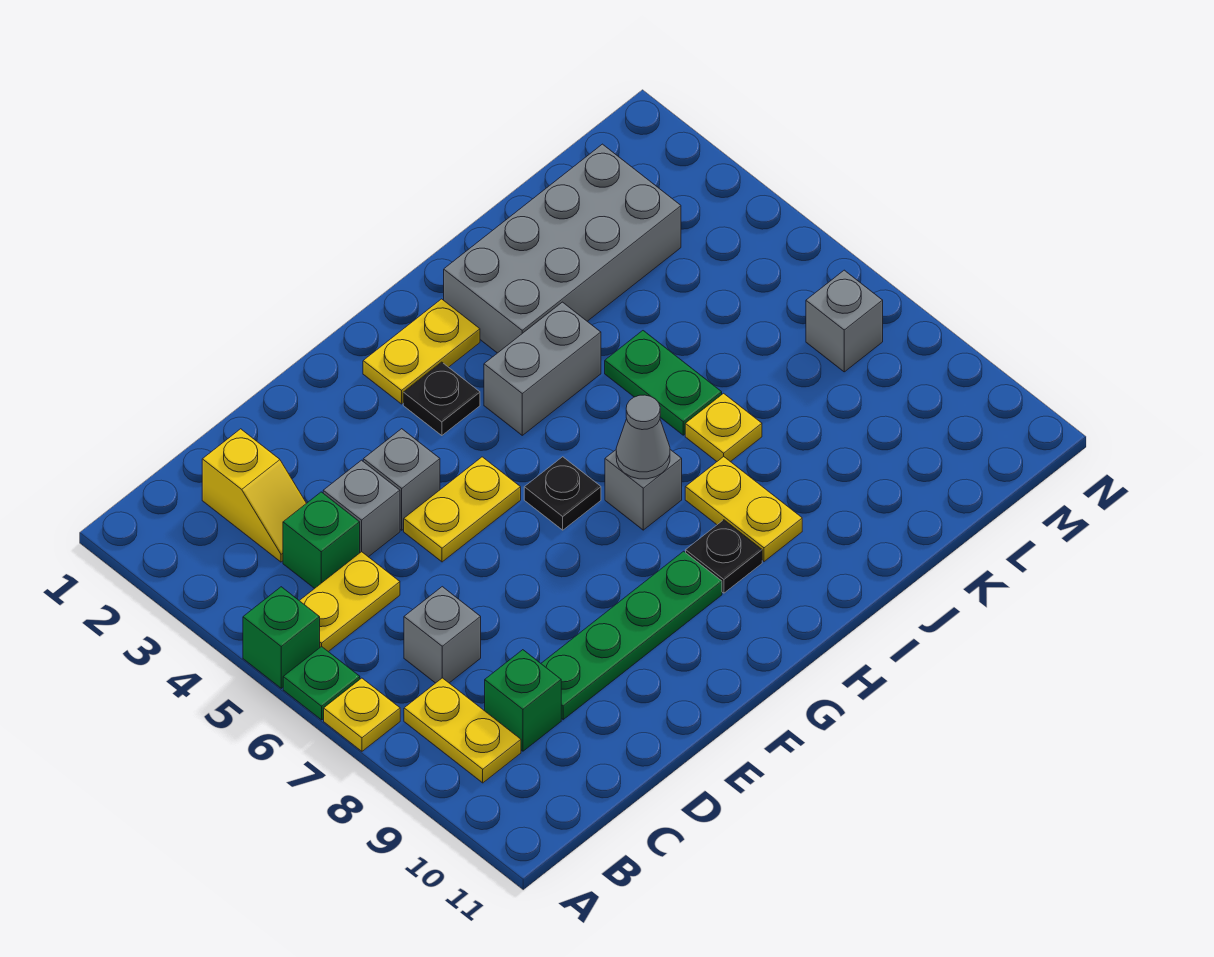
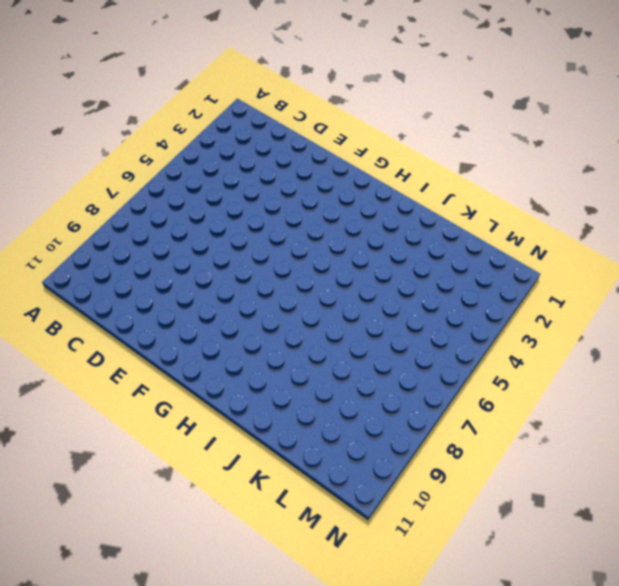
none -> green brick A5 level 1
none -> green plate A6 level 1
none -> yellow plate A7 level 1

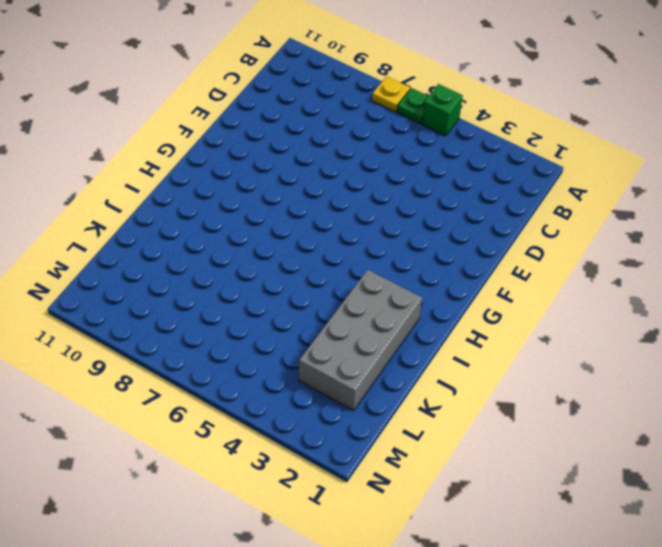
none -> yellow plate B5:C5 level 1
none -> yellow plate B8:B9 level 1
none -> yellow slope C2:C3 level 1 top 2

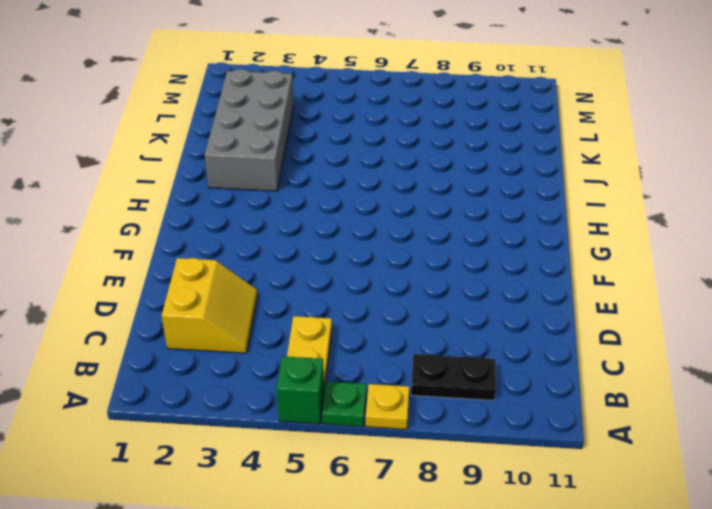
black plate B8:B9 level 1 -> yellow plate B8:B9 level 1
yellow slope C2:D3 level 1 top 2 -> yellow slope C2:C3 level 1 top 2
none -> green brick C4 level 1
none -> grey brick C7 level 1
none -> green brick C9 level 1

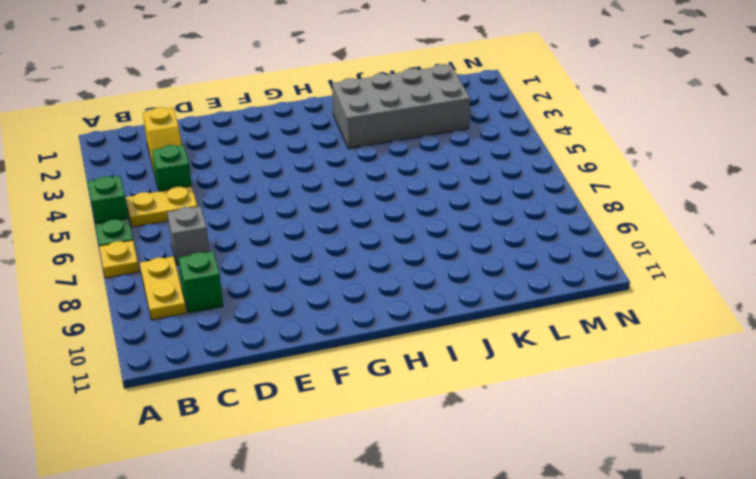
none -> grey brick D4 level 1
none -> green plate D9:G9 level 1
none -> grey brick E4 level 1

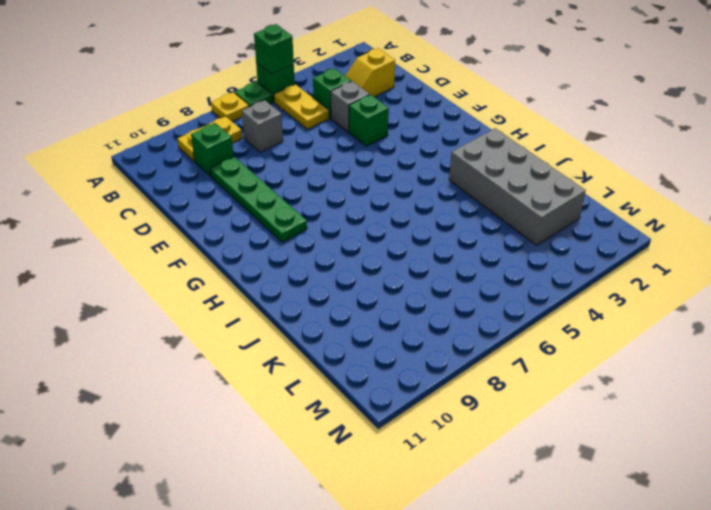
green brick A5 level 2 -> none
green brick E4 level 1 -> grey brick E4 level 1
none -> yellow plate E5:F5 level 1
none -> yellow plate G2:H2 level 1
none -> black plate G3 level 1

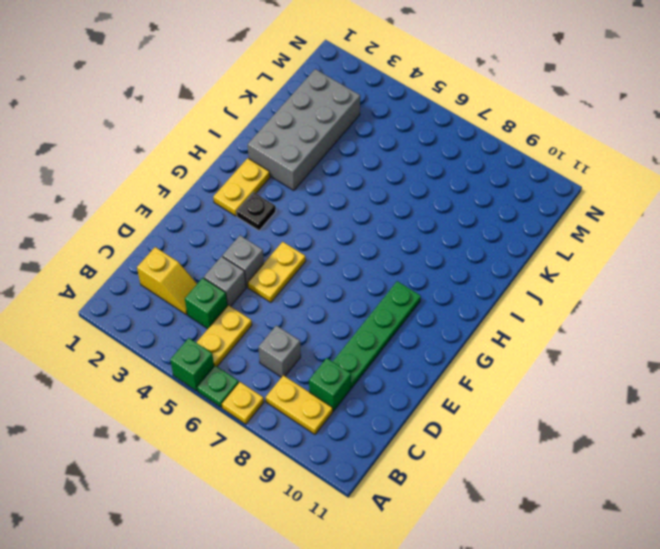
none -> black plate G6 level 1
none -> grey brick H4:I4 level 1
none -> grey brick H7 level 1

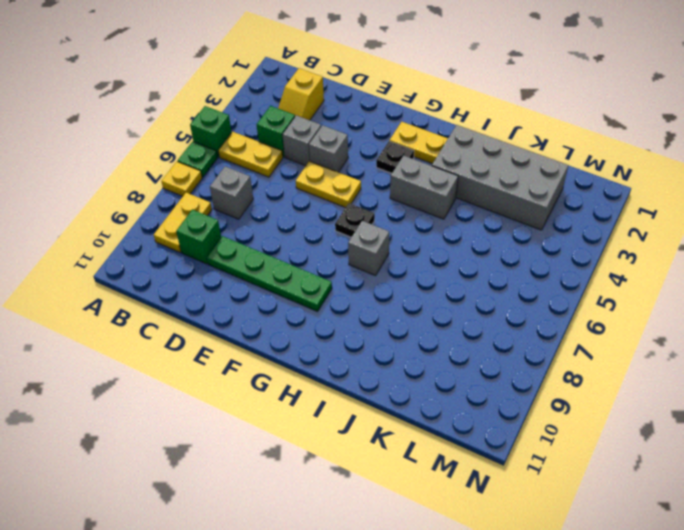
none -> black plate H9 level 1
none -> yellow plate I8:I9 level 1
none -> green plate J5:J6 level 1

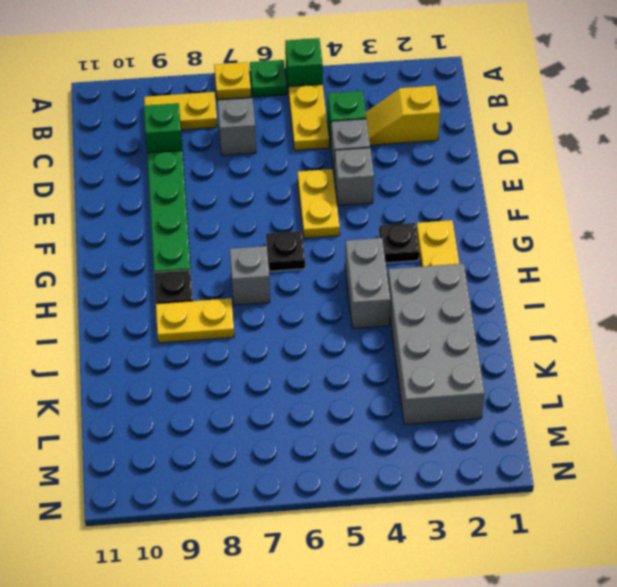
none -> green plate J5:J6 level 1
none -> yellow plate J7 level 1
none -> grey brick M7 level 1

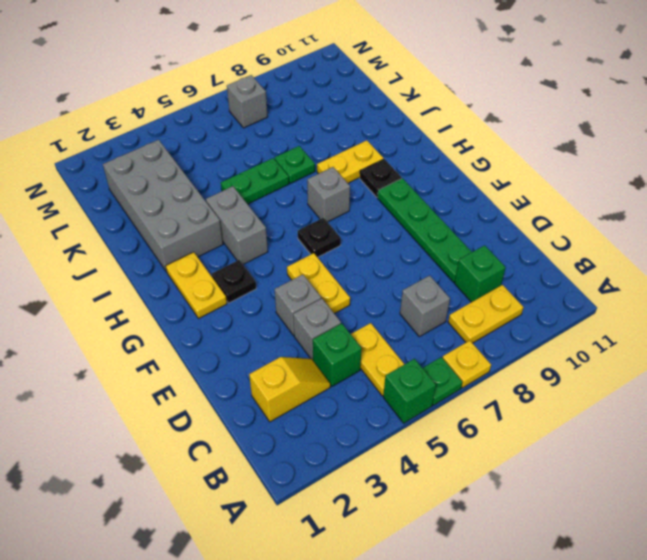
green plate J7 level 1 -> yellow plate J7 level 1
none -> grey cone H7 level 2

